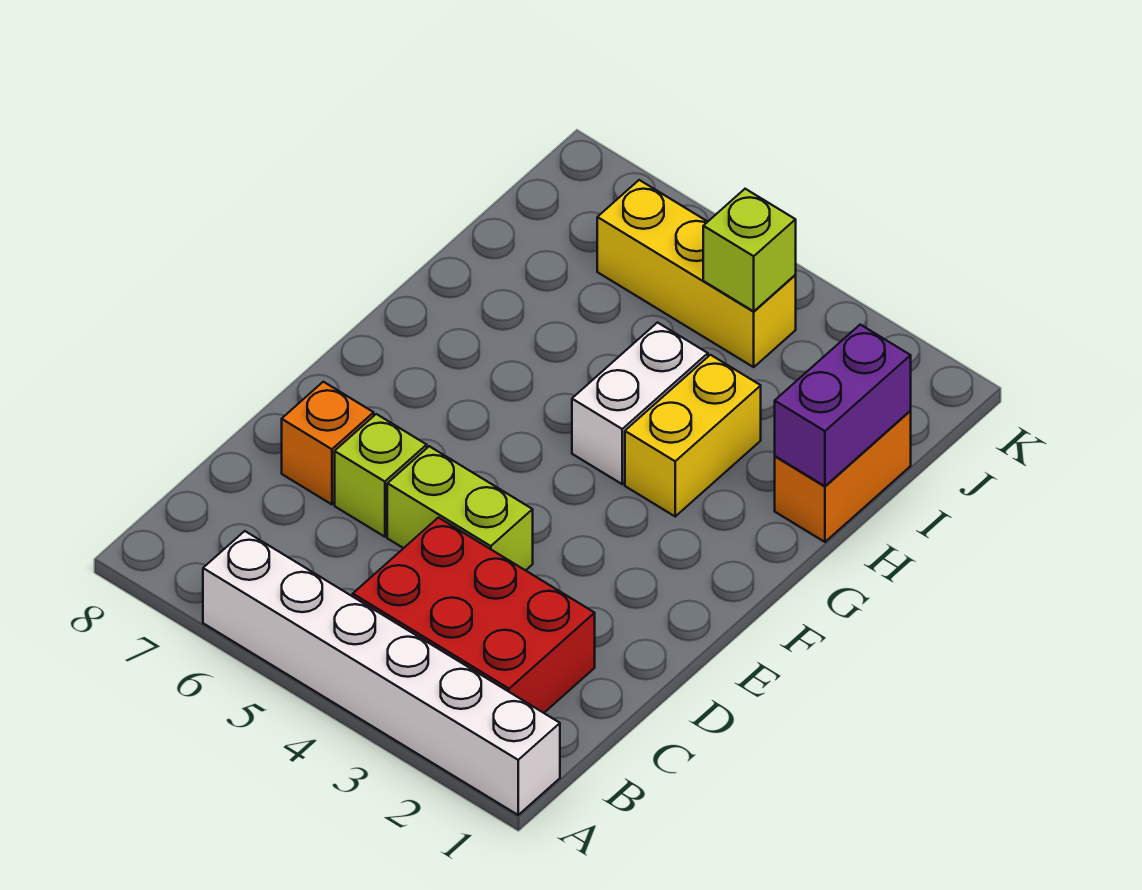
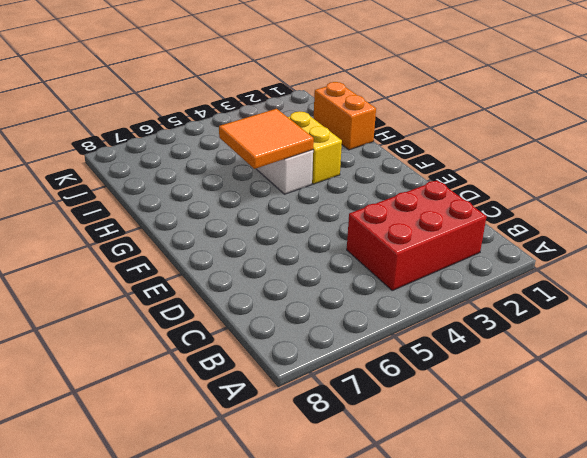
orange tile G4:H5 level 2 -> none
none -> white brick A1:A6 level 1
none -> lime brick D4:D5 level 1

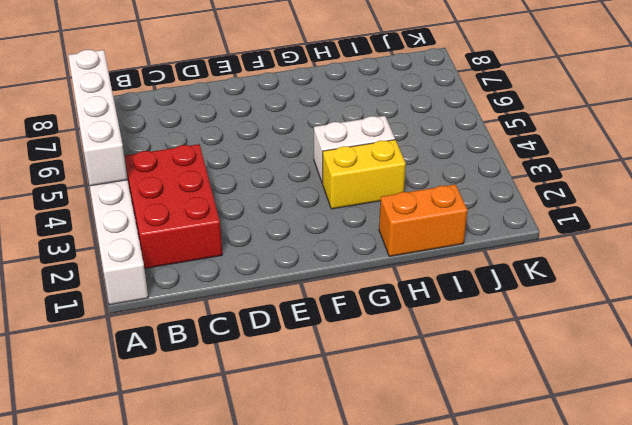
white brick A4:A7 level 2 -> none
none -> lime brick D4:D5 level 1
none -> lime brick D6 level 1

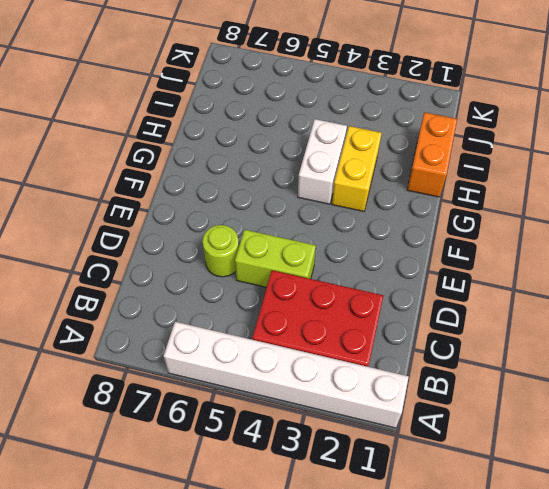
lime round brick D6 level 1 -> lime brick D6 level 1
none -> orange brick D7 level 1
none -> yellow brick J4:J6 level 1

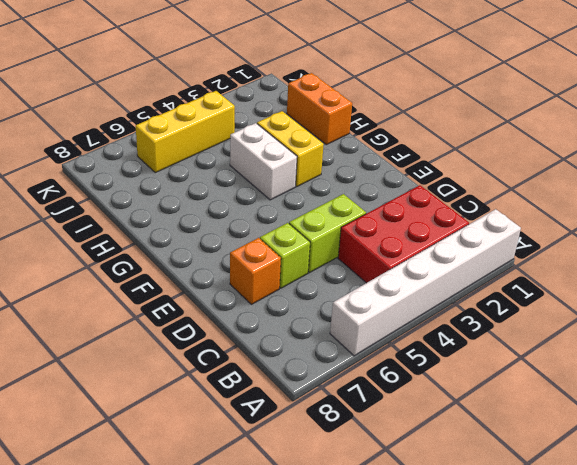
none -> purple brick H1:I1 level 2
none -> lime brick J4 level 2

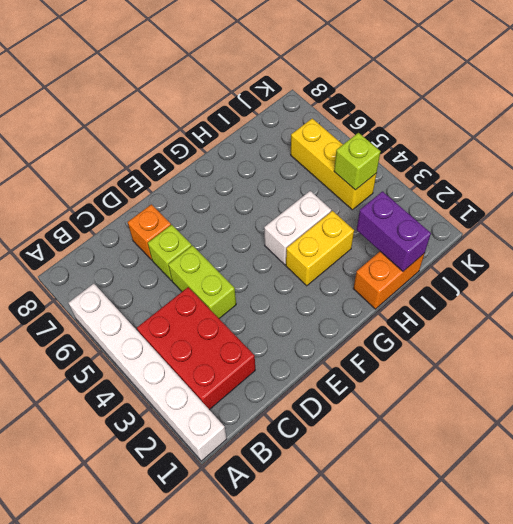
purple brick I1:I2 level 2 -> purple brick H1:I1 level 2

